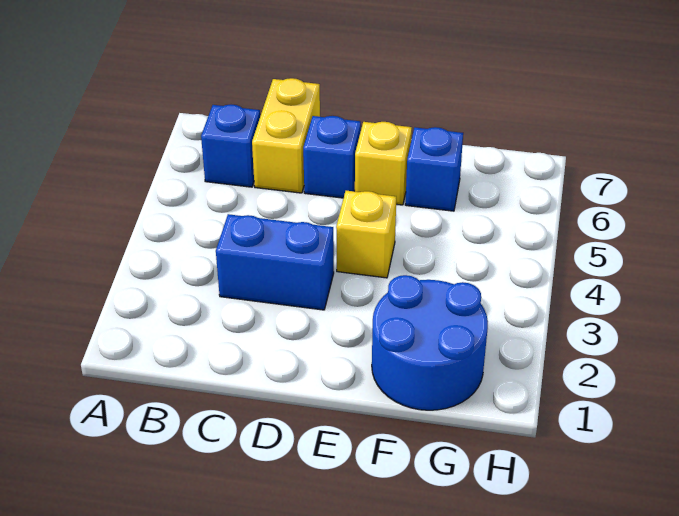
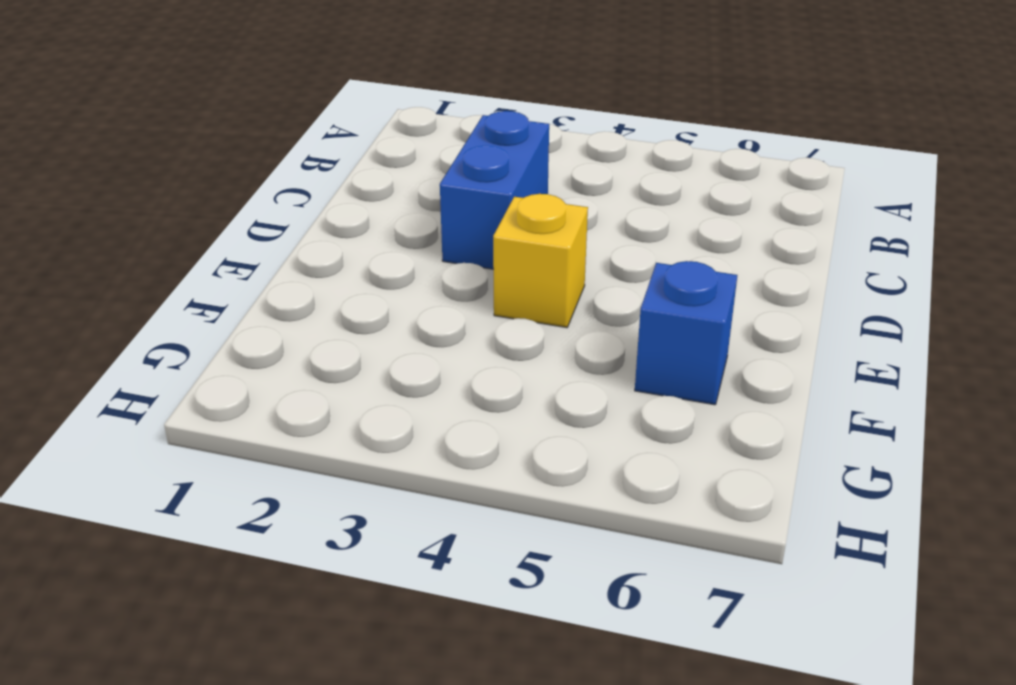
none -> blue brick B6 level 1
none -> yellow brick C6:C7 level 1

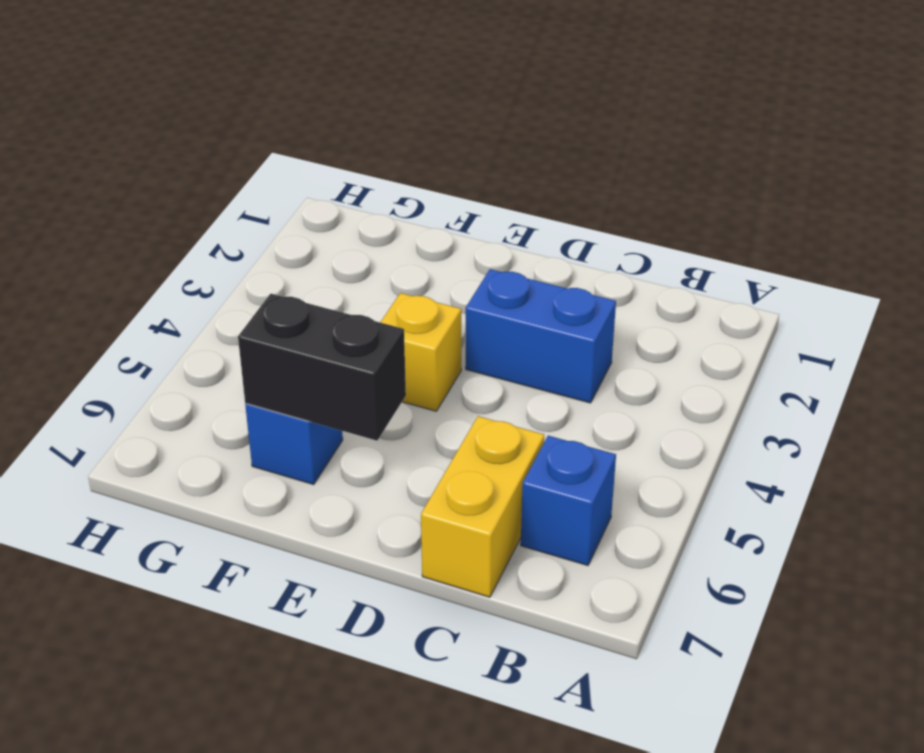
black brick E6:F6 level 2 -> none
none -> blue brick D6 level 1
none -> yellow brick E6 level 1

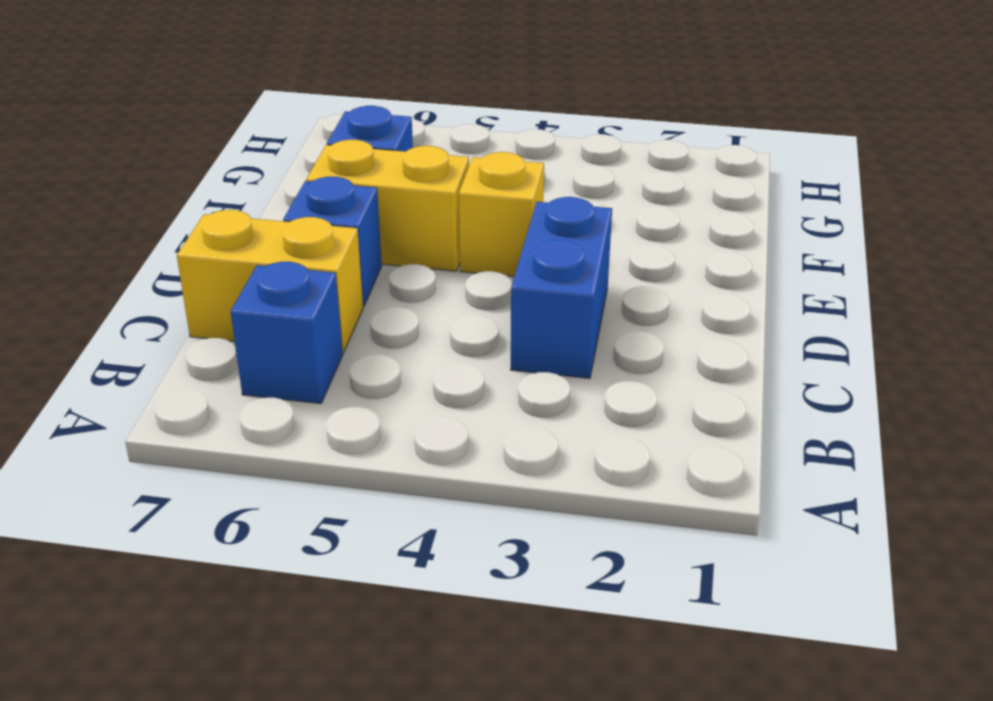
yellow brick E5:E6 level 1 -> yellow brick E6 level 1
none -> blue round brick F1:G2 level 1

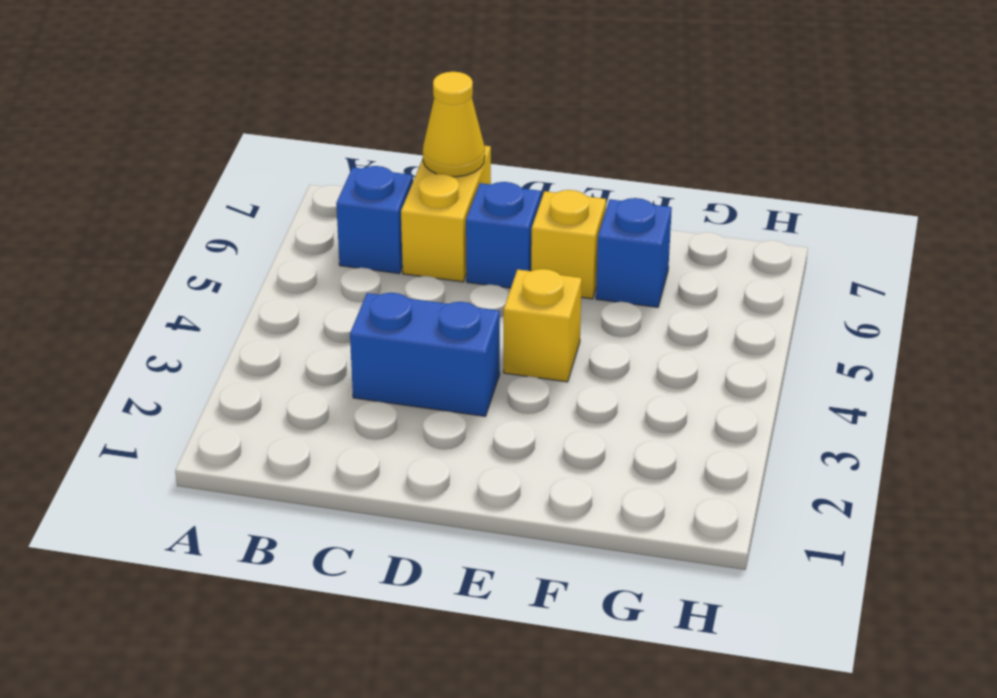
yellow cone C7 level 2 -> none
none -> blue round brick F1:G2 level 1

